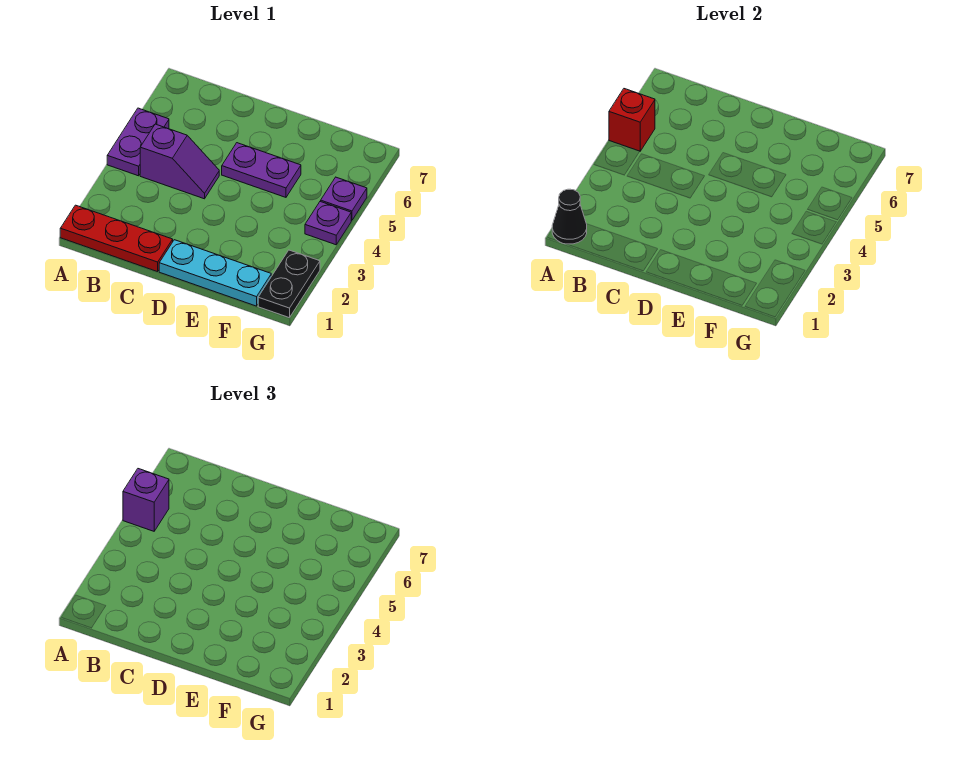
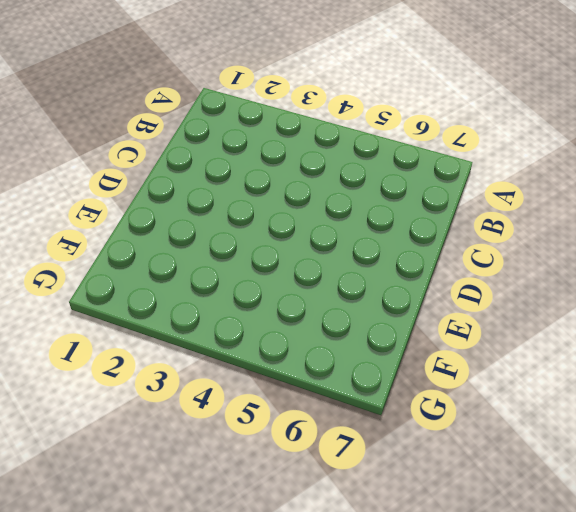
none -> red plate A1:C1 level 1
none -> purple plate A4:A5 level 1

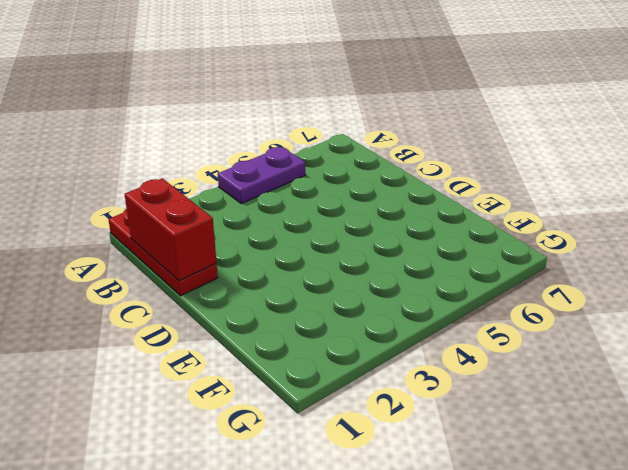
red brick B1:C1 level 2 -> none
none -> purple slope B4:C4 level 1 top B
none -> cyan plate D1:F1 level 1

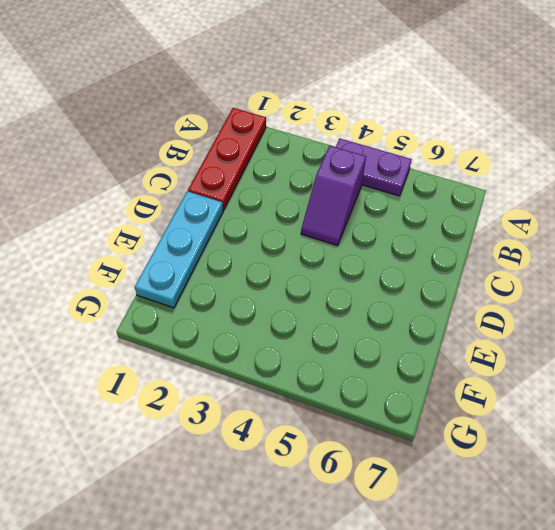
none -> purple plate D5:E5 level 1
none -> black plate G1:G2 level 1

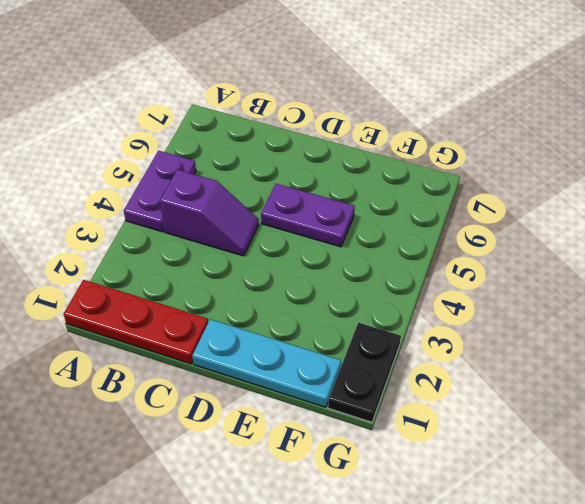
none -> purple plate G4 level 1
none -> purple plate G5 level 1

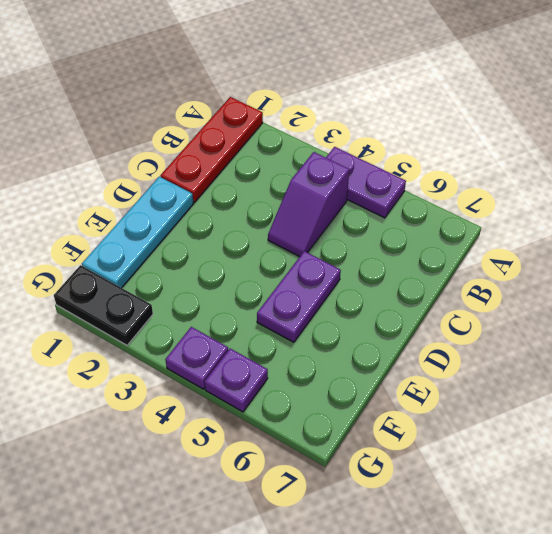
none -> black cone A1 level 2
none -> red brick A5 level 2

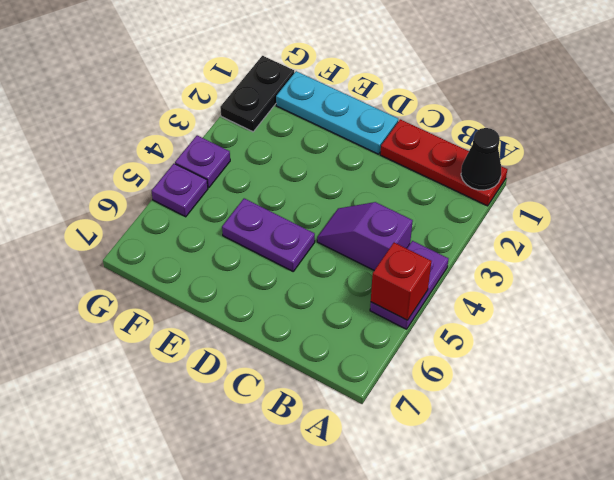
none -> purple brick A5 level 3

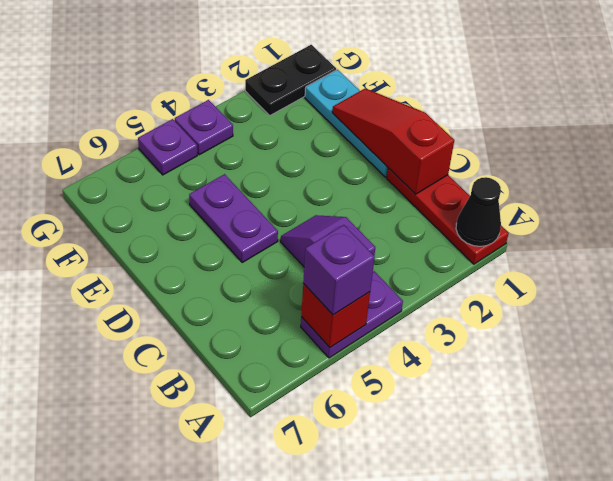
red slope C1:E1 level 2 top C -> none

